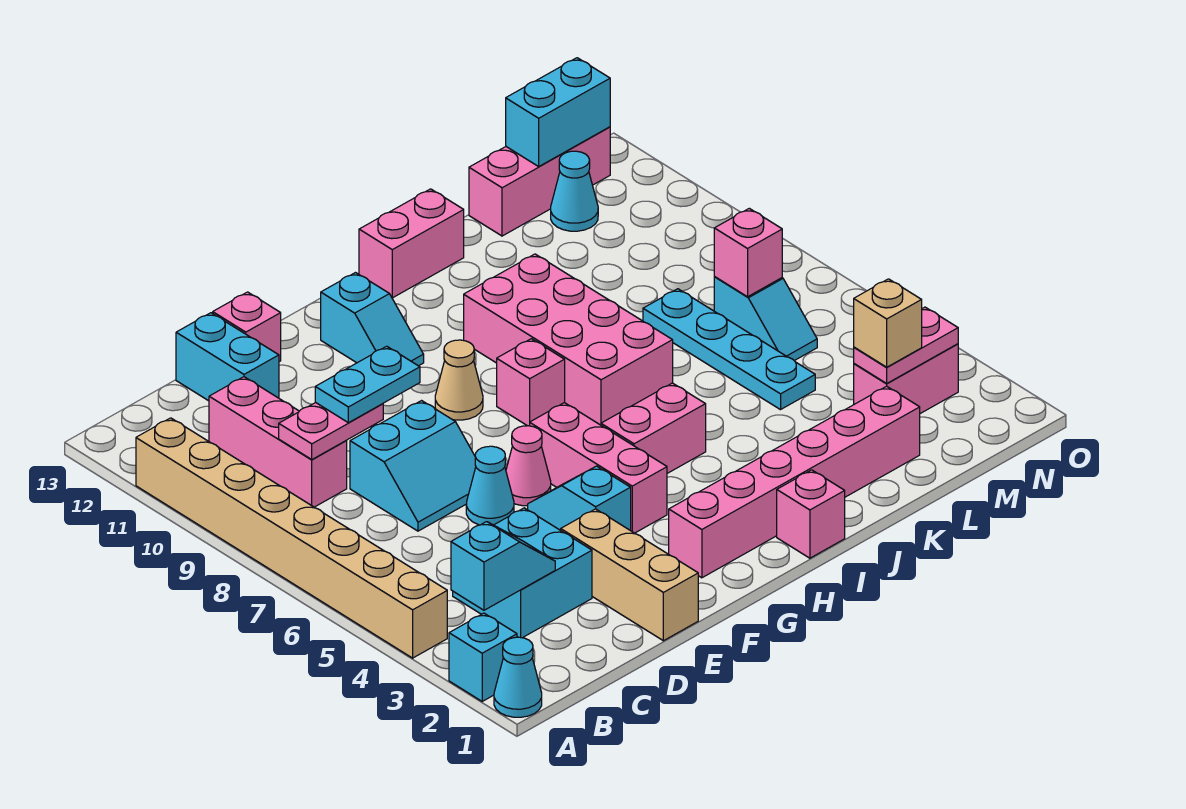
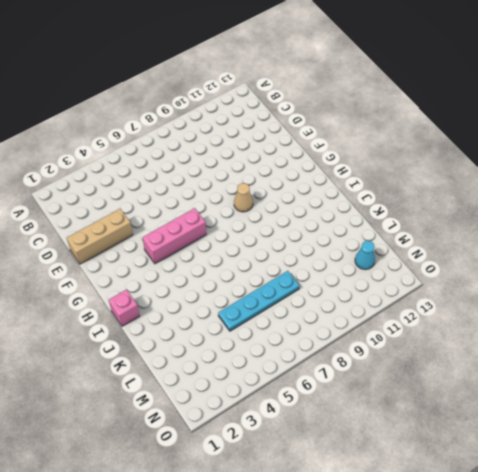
none -> cyan cone A1 level 1
none -> cyan brick A2 level 1
none -> tan brick A4:A11 level 1
none -> cyan brick C3:D4 level 1

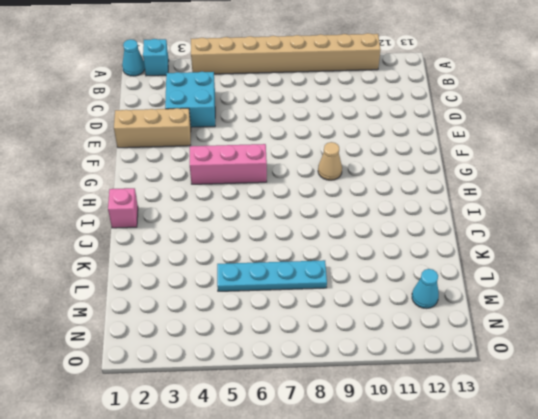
none -> pink brick C9:C11 level 1
none -> cyan slope D7:E8 level 1 top 8
none -> cyan brick D12:D13 level 1
none -> cyan cone E6 level 1

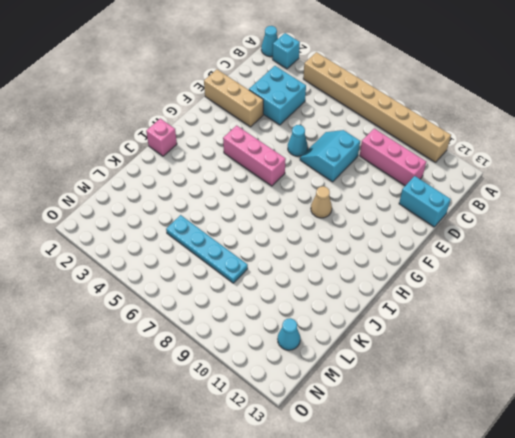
none -> pink brick E13 level 1
none -> cyan slope F4:F5 level 1 top 4
none -> pink cone F6 level 1
none -> pink brick G2:L2 level 1

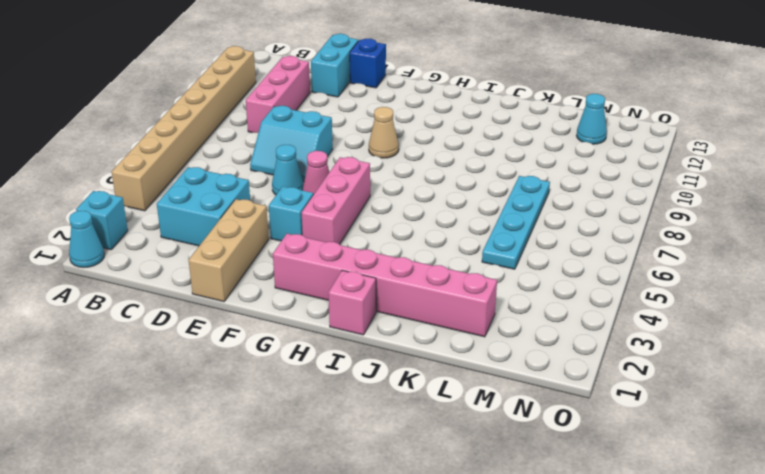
blue brick E13 level 1 -> pink brick E13 level 1
none -> cyan slope G11:G12 level 1 top 12
none -> pink brick H5:I5 level 1
none -> pink brick H8 level 1
none -> pink brick I7:J10 level 1

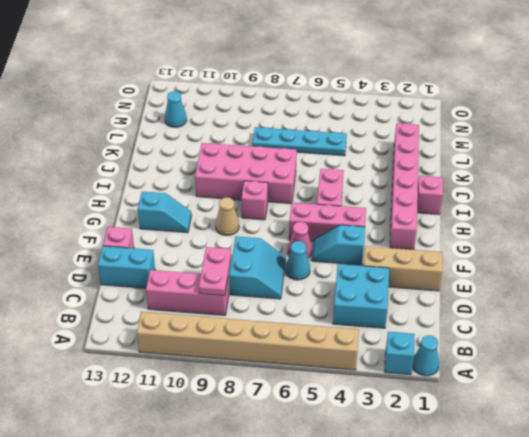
none -> pink brick I13:J13 level 1
none -> pink brick L13:N13 level 1
none -> pink brick M3:N3 level 1
none -> cyan slope M6:M7 level 1 top 7

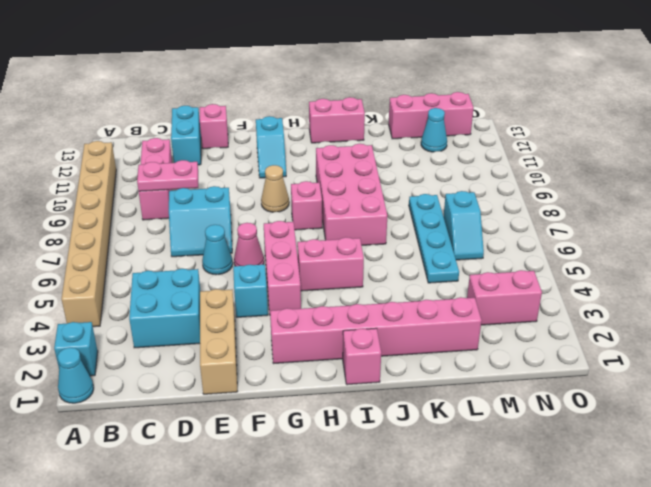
none -> cyan slope B3:C3 level 2 top B
none -> pink plate M3:N3 level 2
none -> pink brick M7 level 2
none -> cyan brick M13:N13 level 2

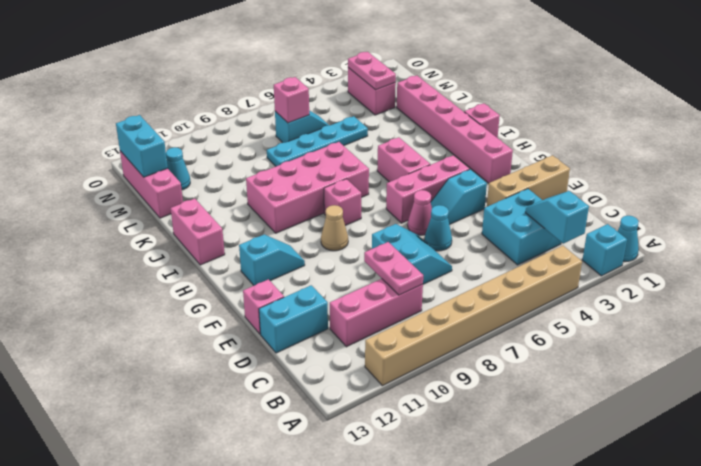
none -> cyan plate D9:E9 level 3
none -> tan brick M3 level 3

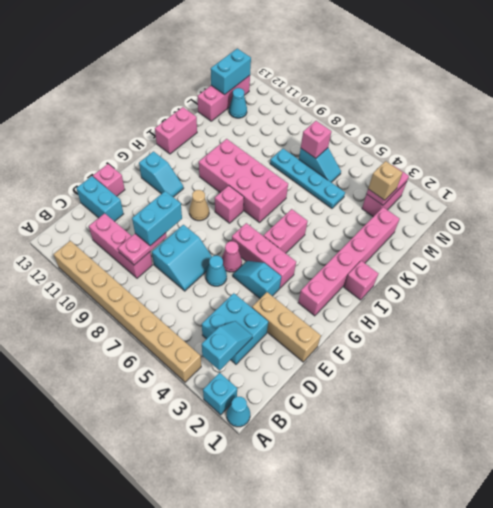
cyan brick D9:E9 level 3 -> cyan plate D9:E9 level 3

